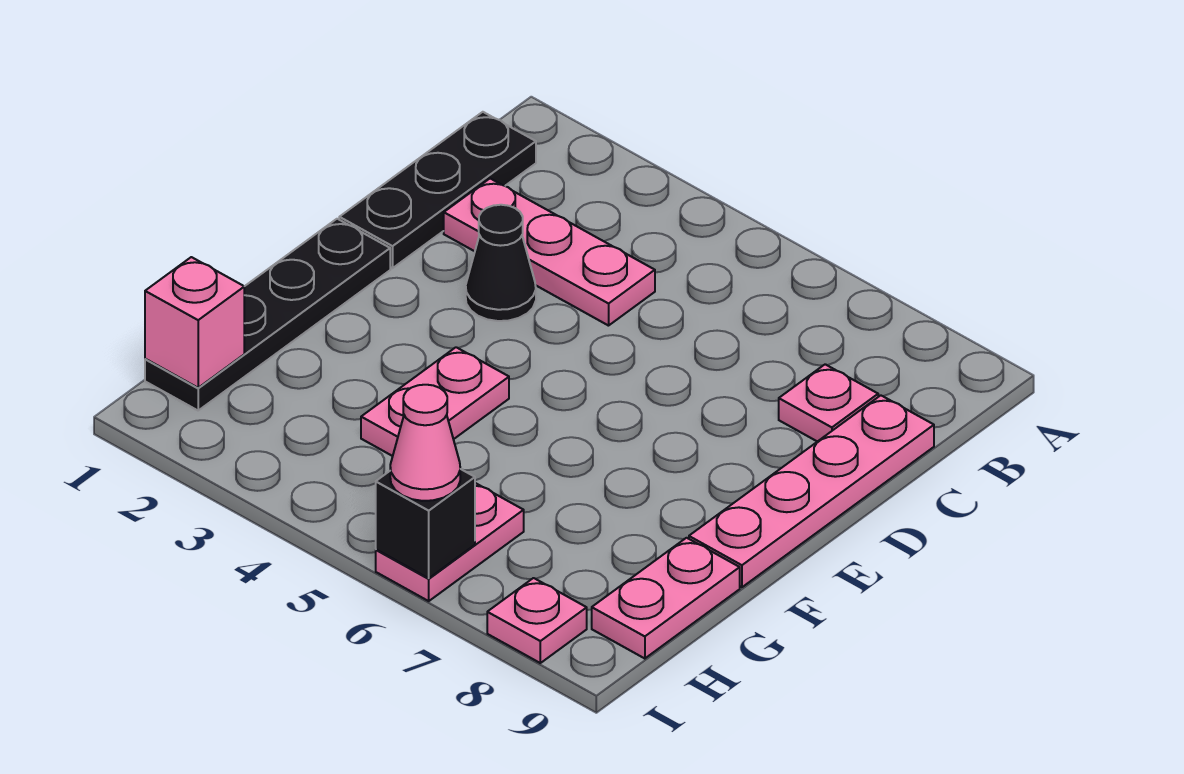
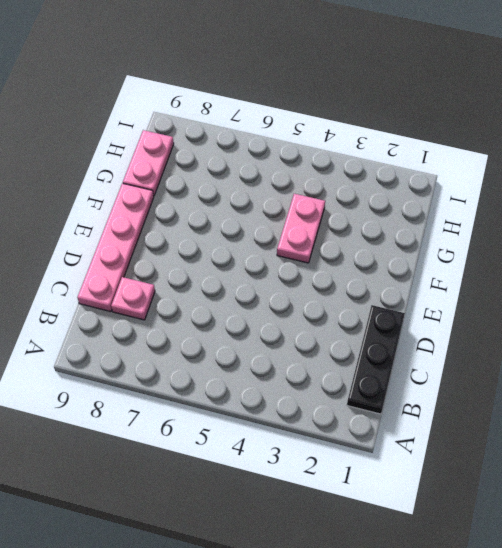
none -> pink plate C2:C4 level 1
none -> black cone D3 level 1
none -> black plate E1:H1 level 1

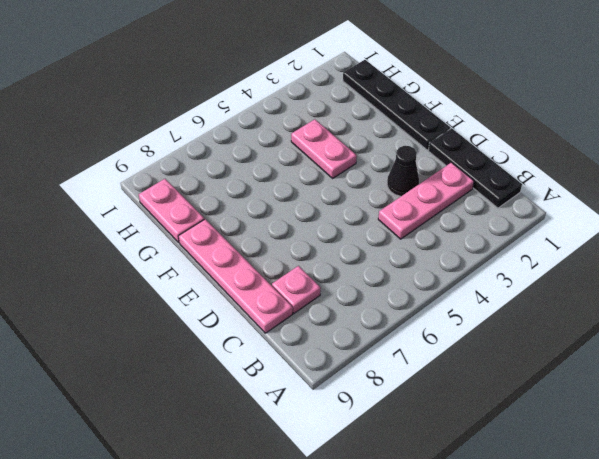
none -> pink plate H6:I6 level 1
none -> pink plate I8 level 1
none -> pink brick H1 level 2

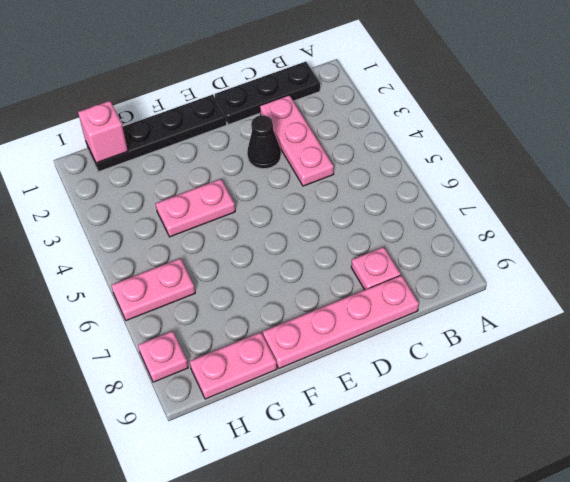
none -> black brick I6 level 2
none -> pink cone I6 level 3

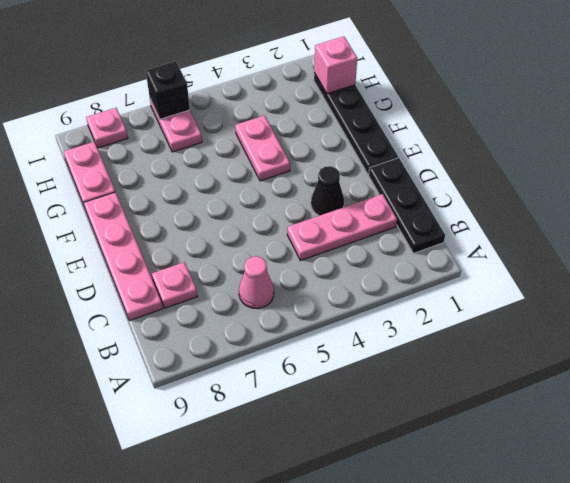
pink cone B6 level 1 -> pink cone I6 level 3

